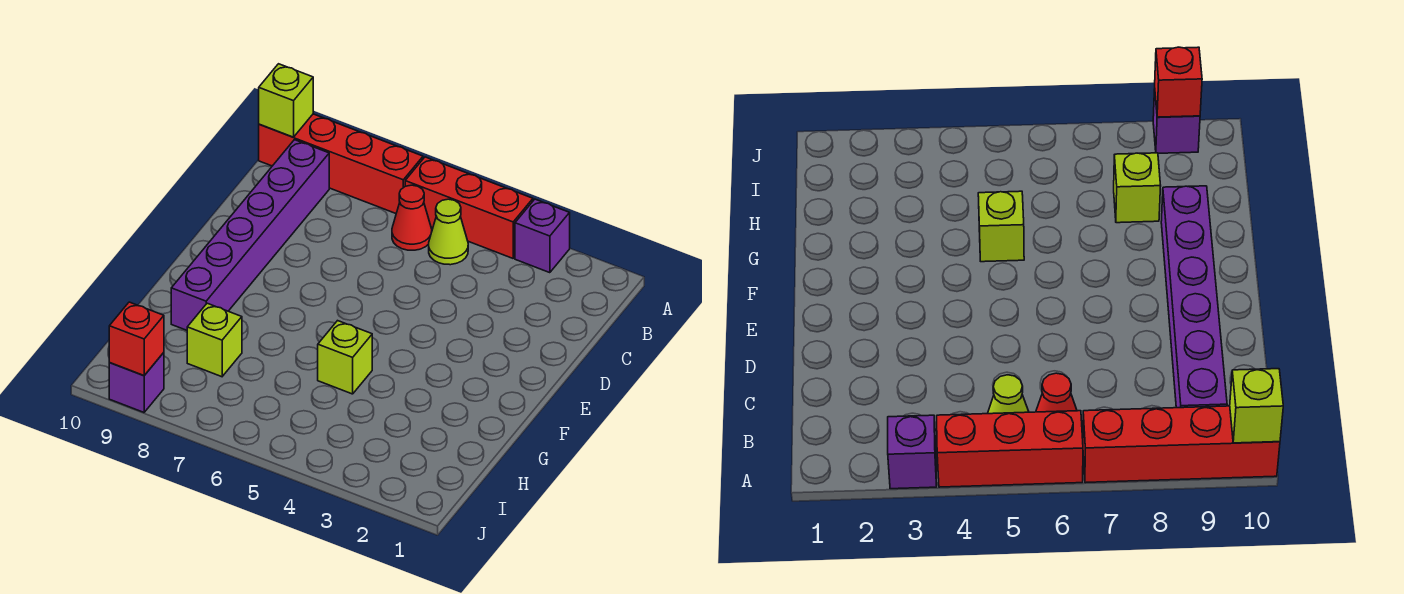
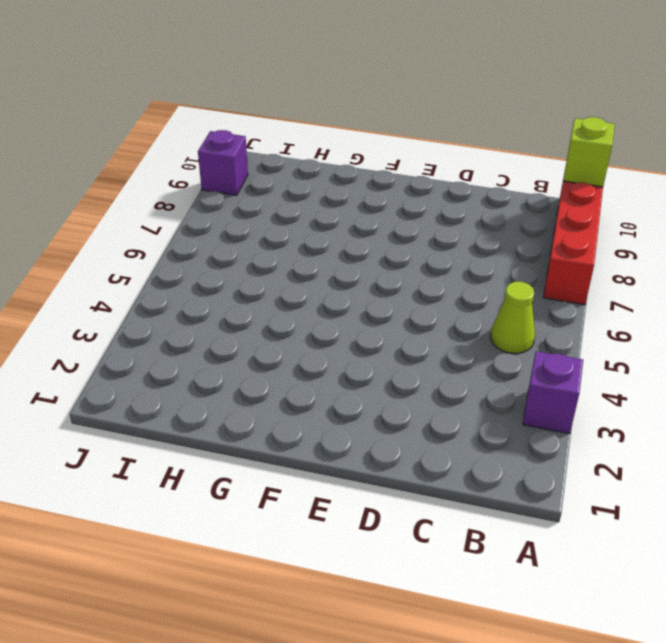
none -> red brick A4:A6 level 1
none -> red cone B6 level 1

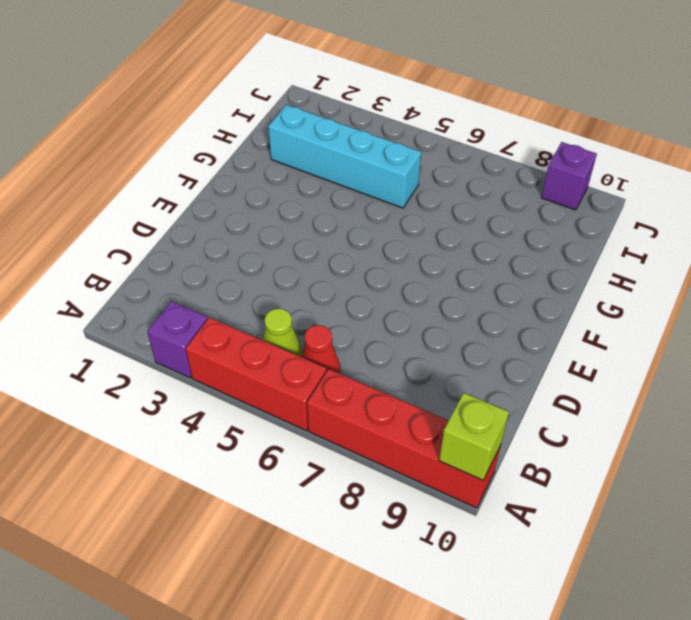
cyan brick H2:H5 level 1 -> none
none -> purple brick B9:G9 level 1
none -> lime brick G5 level 1

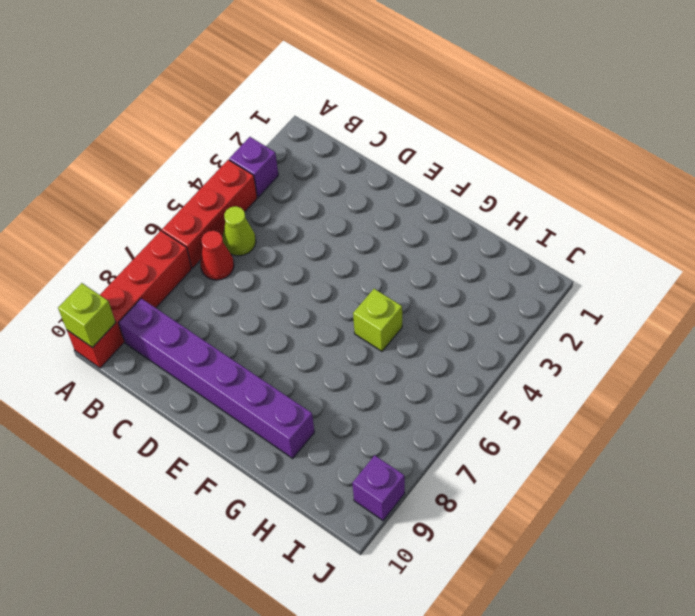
none -> lime brick H8 level 1
none -> red brick J9 level 2

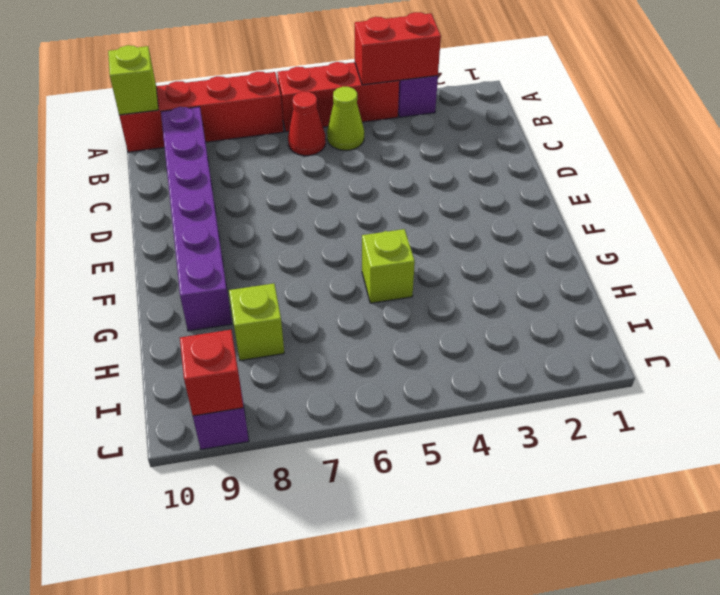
red brick A3:A4 level 2 -> none

